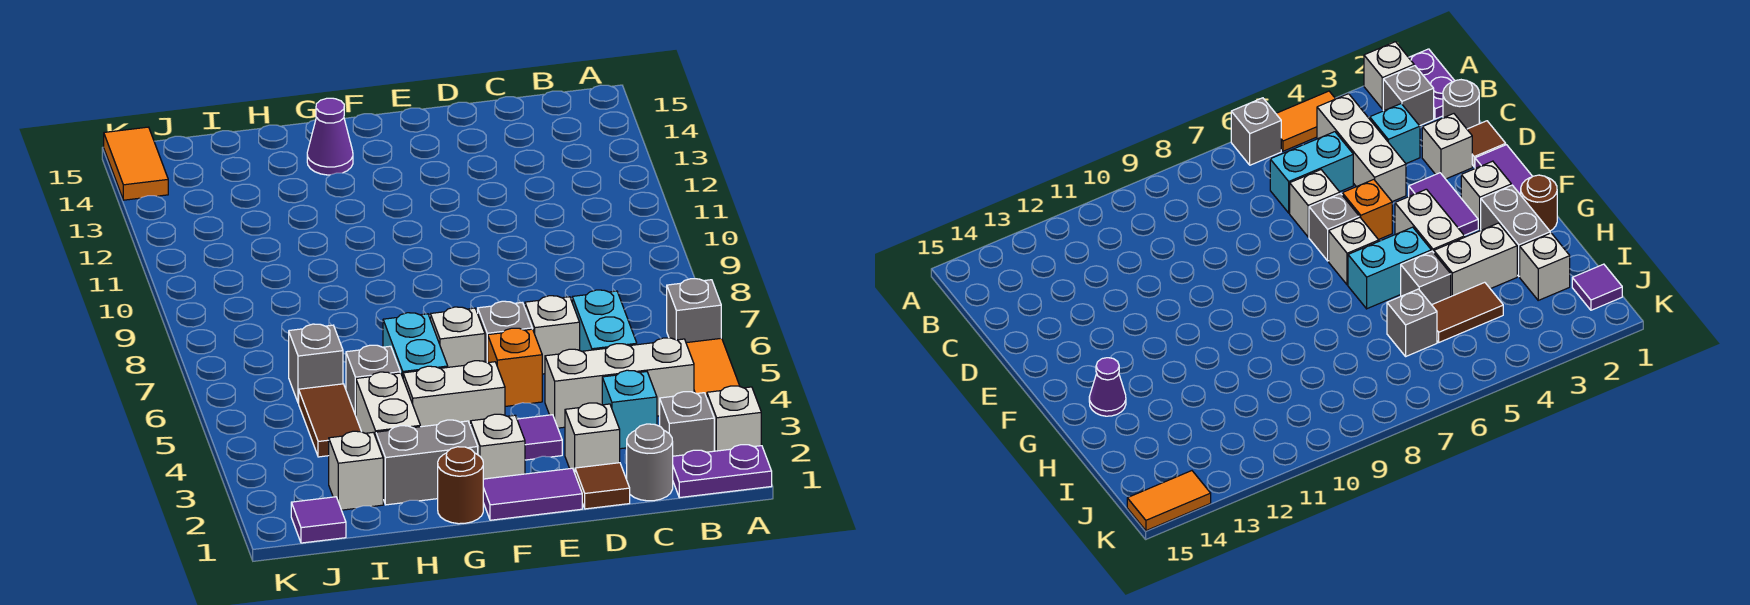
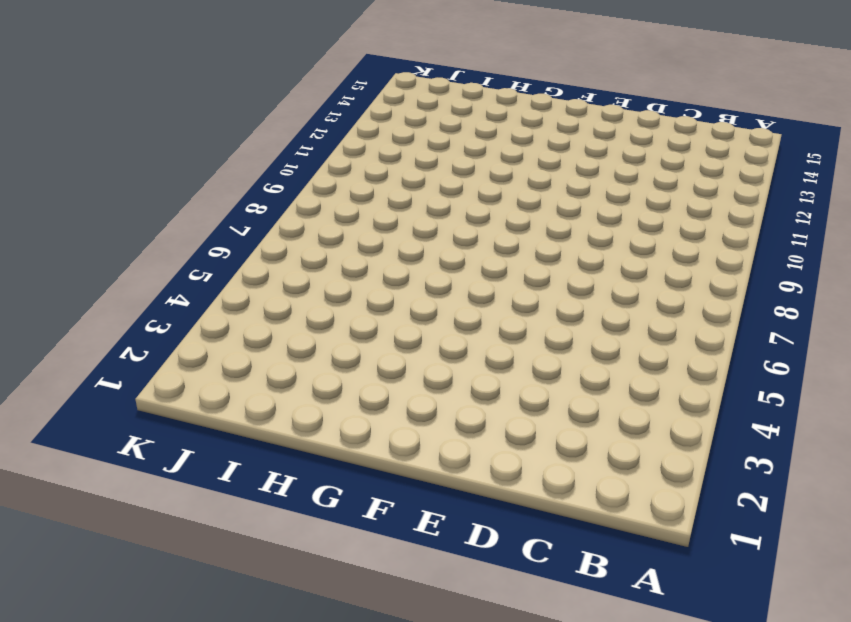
none -> purple plate A1:B1 level 1
none -> white brick A2 level 1
none -> orange tile A4:A5 level 1
none -> grey brick A6 level 1

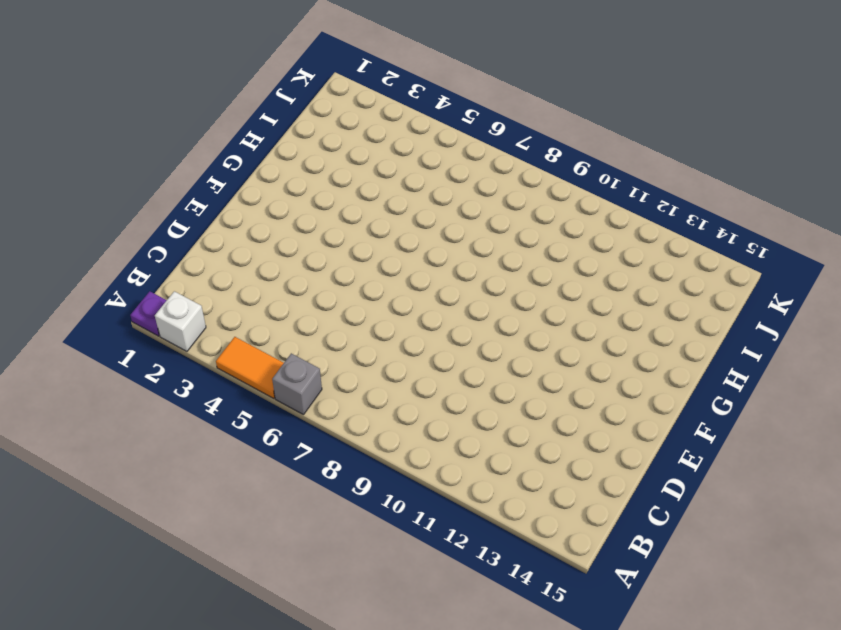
purple plate A1 level 1 -> purple plate A1:B1 level 1
none -> grey brick B2 level 1
none -> white brick B4:D4 level 1
none -> grey round brick C1 level 1
none -> cyan brick C3 level 1

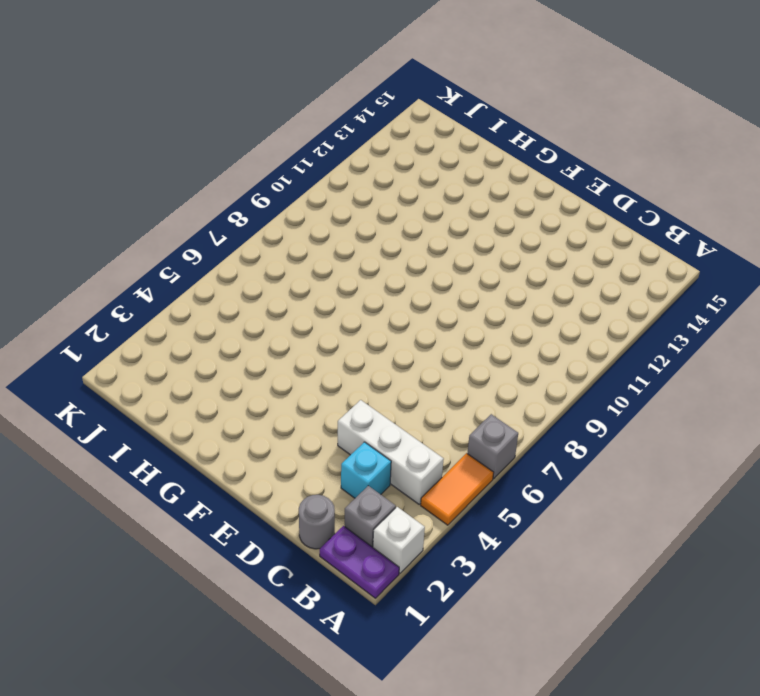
none -> cyan brick C5:C6 level 1
none -> brown tile D1 level 1
none -> white brick D2 level 1
none -> white brick D6 level 1

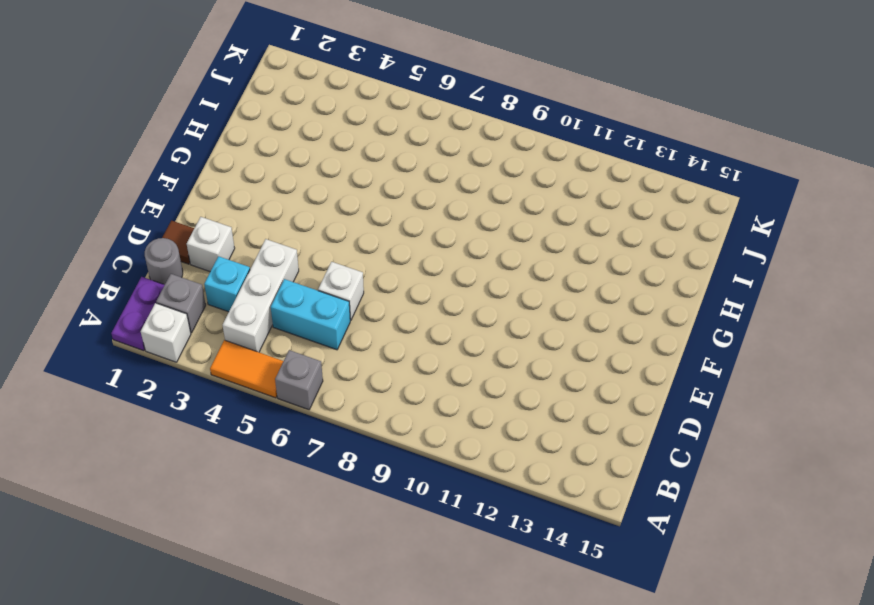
none -> purple tile E1:F1 level 1
none -> purple tile E3:F3 level 1
none -> orange brick E5 level 1
none -> grey brick E6 level 1

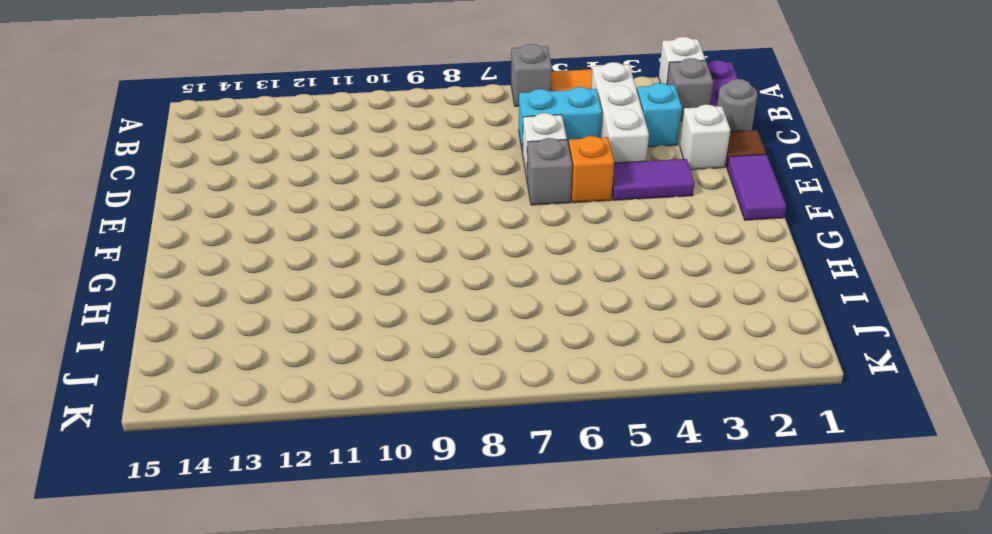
purple tile E3:E4 level 1 -> purple tile E3:F3 level 1
none -> white brick F2 level 1
none -> white brick F4:G4 level 1
none -> white brick F6 level 1
none -> brown round brick G1 level 1

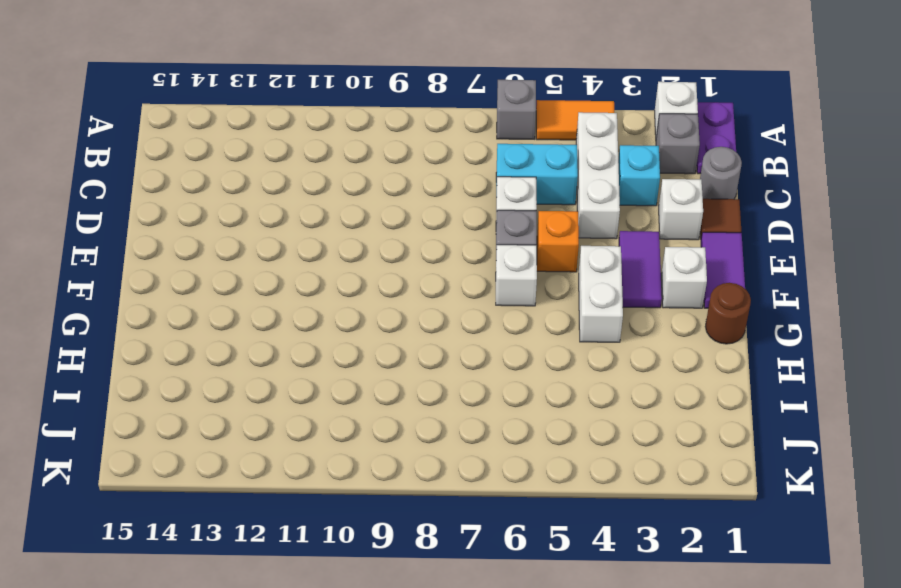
none -> grey brick G2:H2 level 1
none -> cyan brick G5:G6 level 1
none -> purple cone G14 level 1
none -> white brick H3:H4 level 1

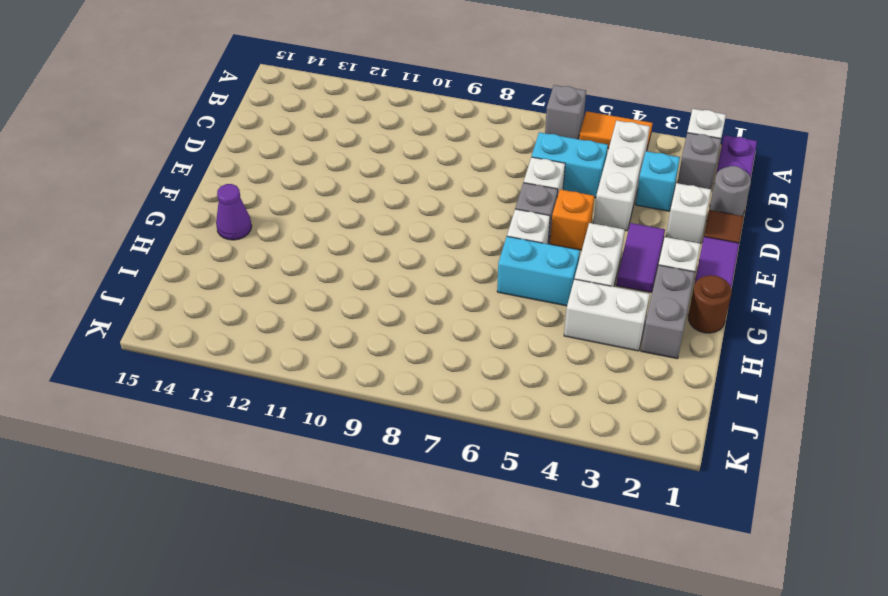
none -> grey brick H5 level 1
none -> white brick I2 level 1
none -> brown tile I4:I5 level 1
none -> grey brick I6 level 1

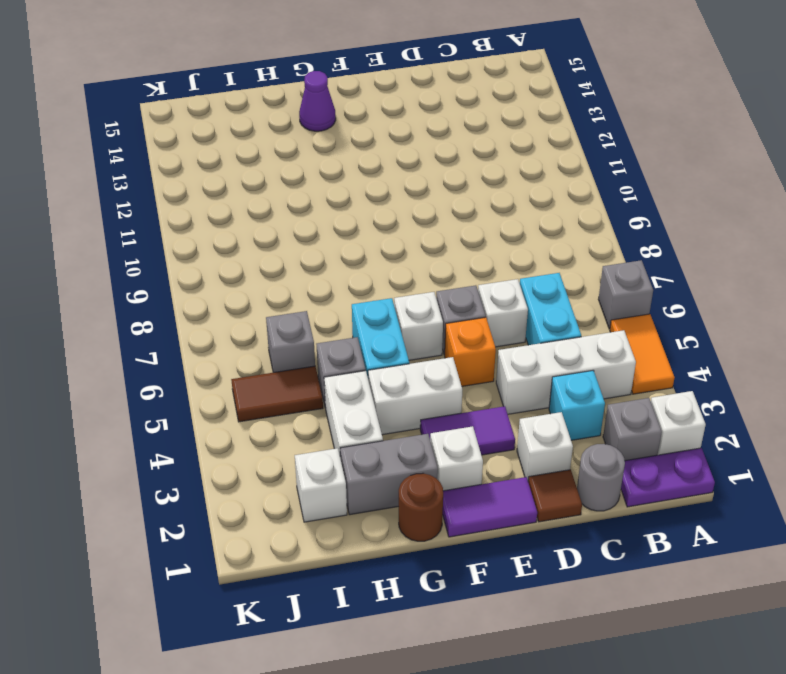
brown tile I5:J5 level 1 -> brown tile I4:I5 level 1
none -> purple tile J1 level 1
none -> orange tile K14:K15 level 1

